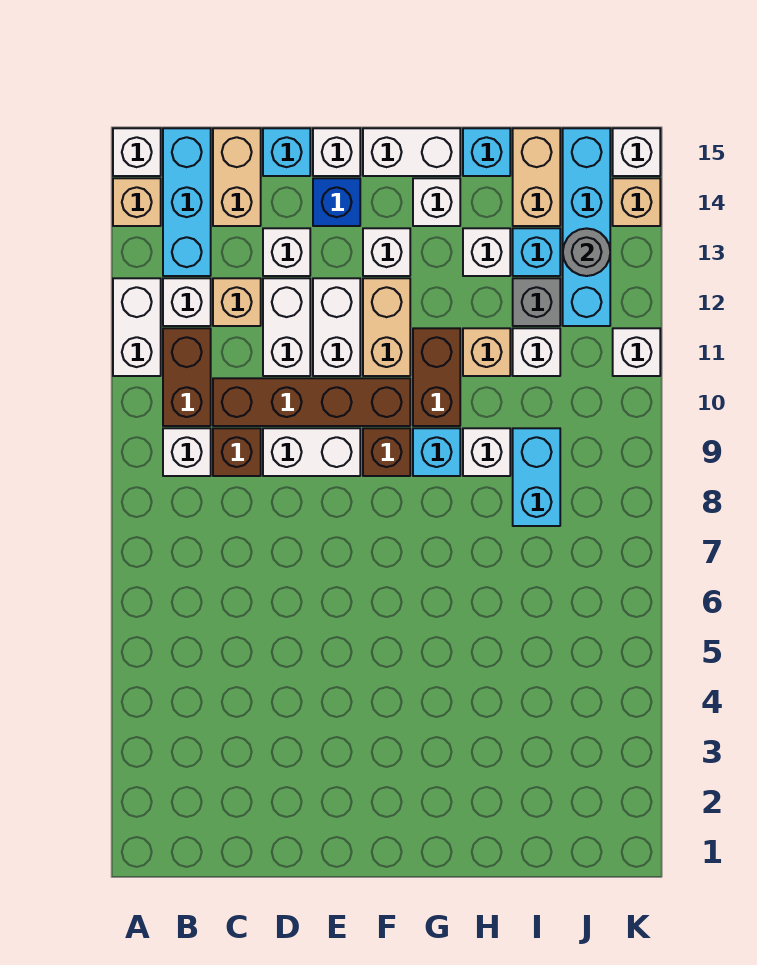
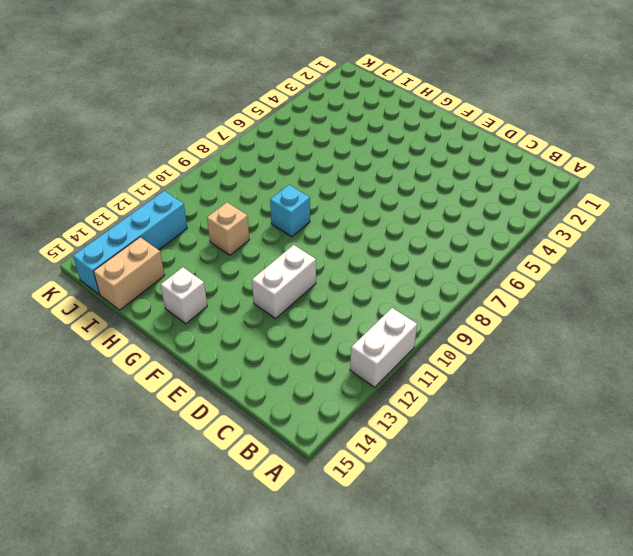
none -> tan brick A14 level 1
none -> white brick A15 level 1
none -> white brick B9 level 1
none -> brown brick B10:B11 level 1

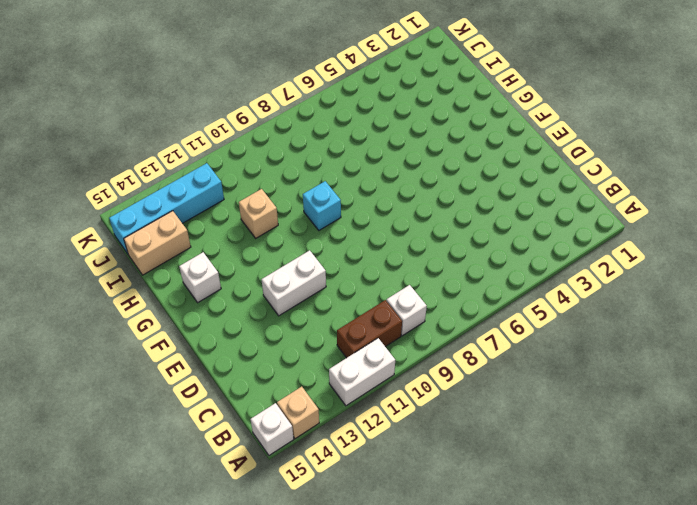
none -> white brick B12 level 1
none -> cyan brick B13:B15 level 1
none -> brown brick C9 level 1
none -> brown brick C10:F10 level 1

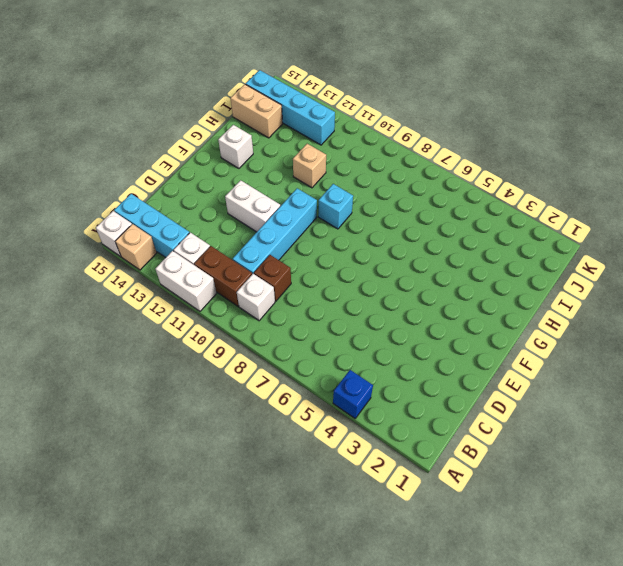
blue brick A4 level 1 -> blue brick E14 level 1
cyan brick C10:F10 level 1 -> brown brick C10:F10 level 1
none -> tan brick C12 level 1
none -> tan brick C14:C15 level 1
none -> white brick D9:E9 level 1
none -> white brick D11:D12 level 1

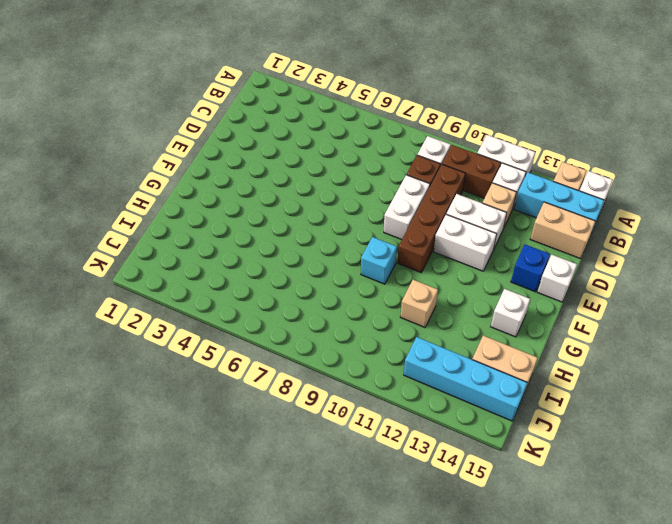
none -> white brick D13 level 1
none -> cyan brick D15 level 1
none -> brown brick F9 level 1
none -> tan brick F11:F12 level 1

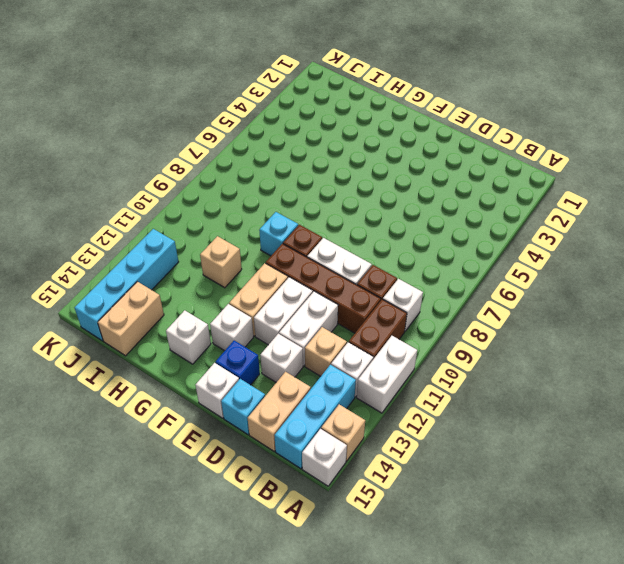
none -> white brick F15:G15 level 1
none -> brown brick G10:G11 level 1
none -> white brick H9 level 1
none -> white brick H13 level 1

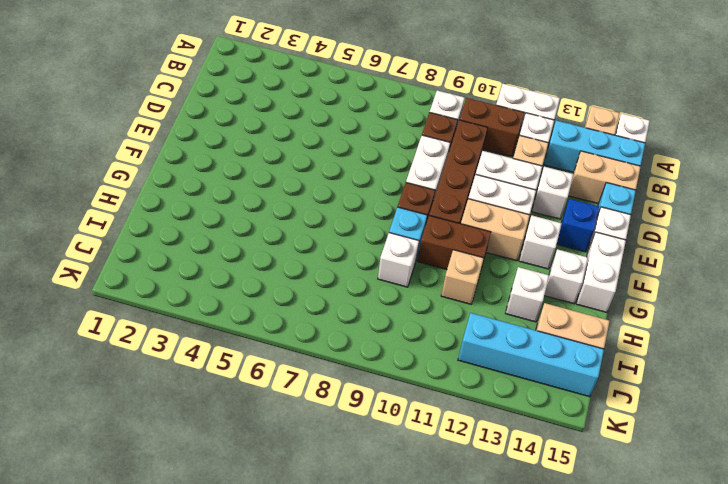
none -> cyan brick H15 level 1
none -> cyan brick I8:I9 level 1
none -> white brick I11 level 1
none -> grey brick I12 level 1

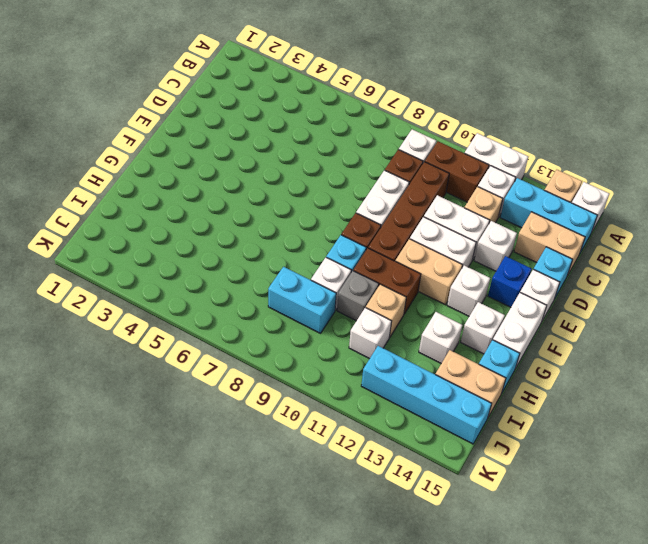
grey brick H10 level 1 -> grey brick I12 level 1
none -> cyan brick I13 level 1
none -> white brick K11 level 1
none -> tan brick K14 level 1
none -> white brick K15 level 1

